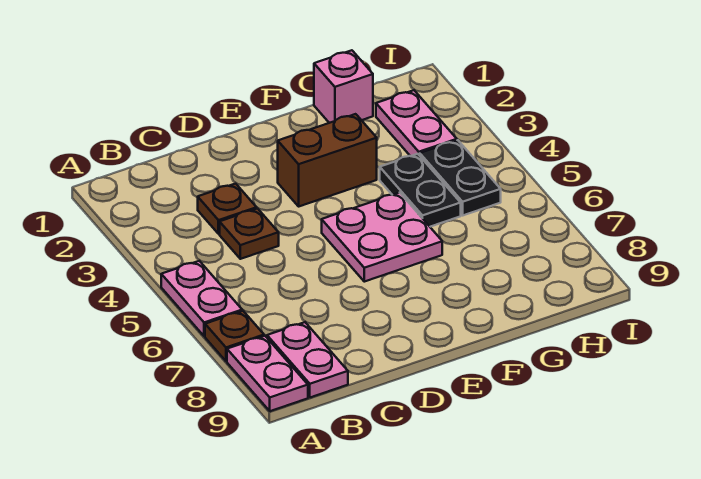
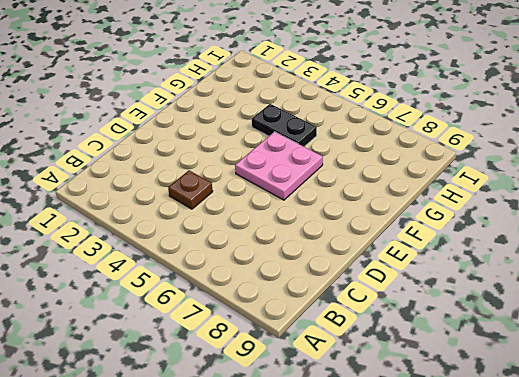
none -> pink plate A5:A6 level 1
none -> brown plate A7 level 1
none -> pink plate A8:A9 level 1

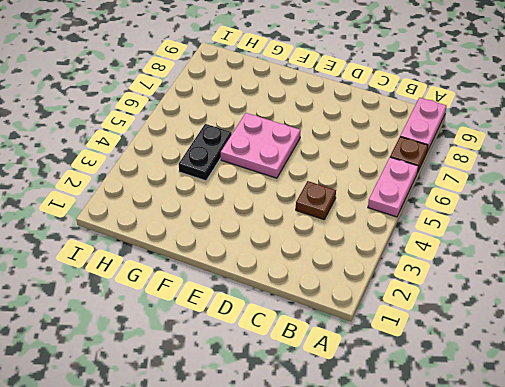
none -> pink plate B8:B9 level 1
none -> brown plate C3 level 1
none -> brown brick E3:F3 level 1

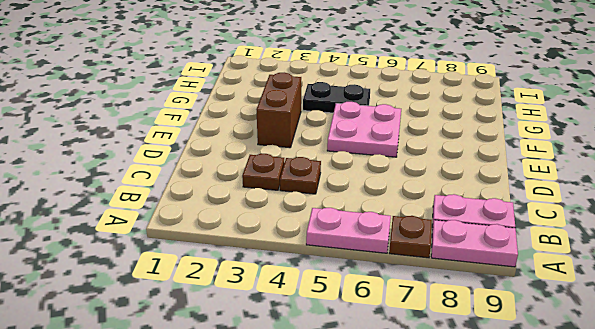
none -> pink brick G1 level 1
none -> pink plate H2:H3 level 1
none -> black plate H4:H5 level 1

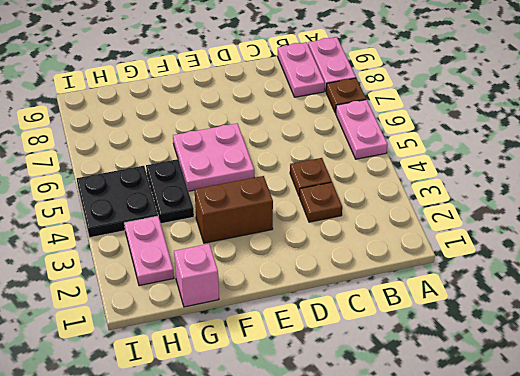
black plate H4:I5 level 1 -> black plate H4:H5 level 1

